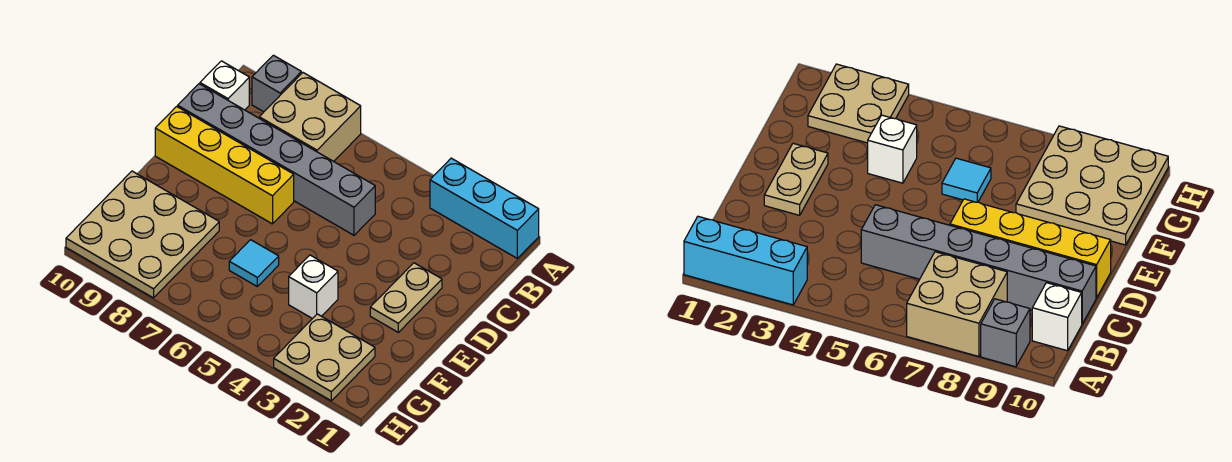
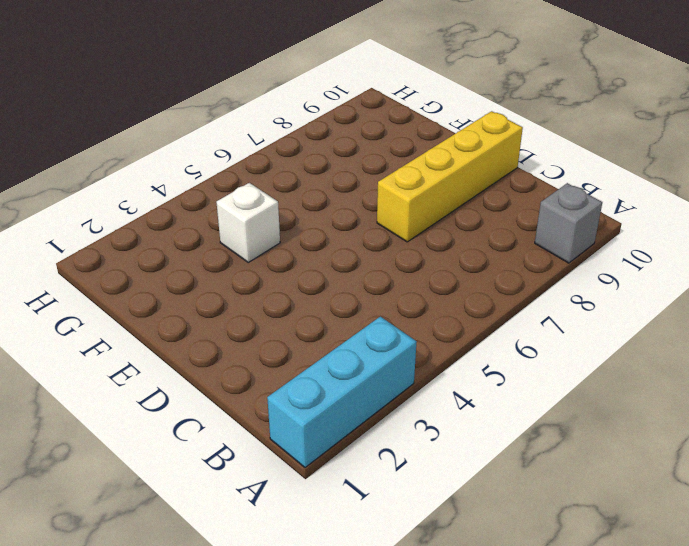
none -> tan brick A7:B8 level 1
none -> white brick B10 level 1

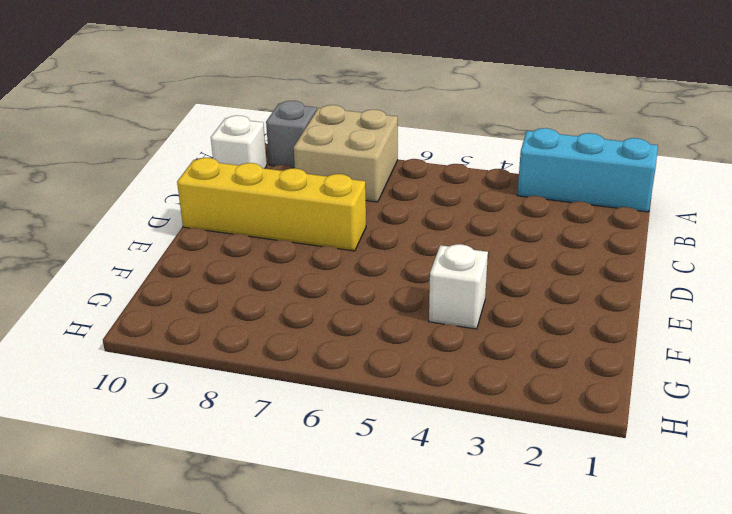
none -> grey brick C5:C10 level 1
none -> tan plate D2:E2 level 1

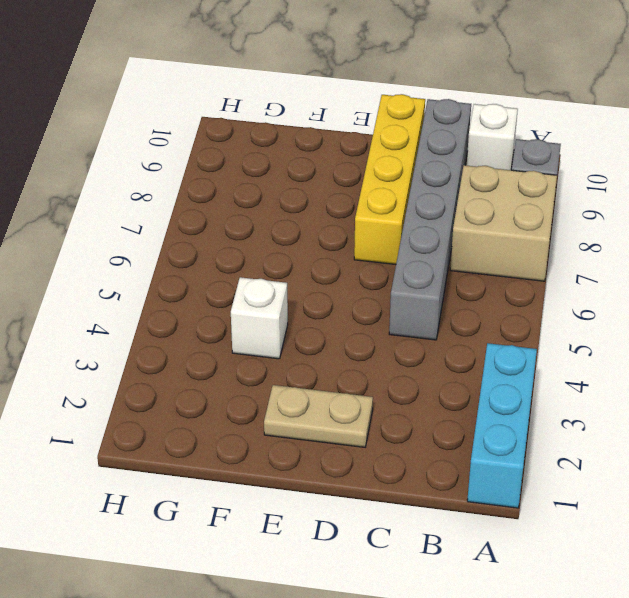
none -> cyan tile F6 level 1
none -> tan plate F8:H10 level 1

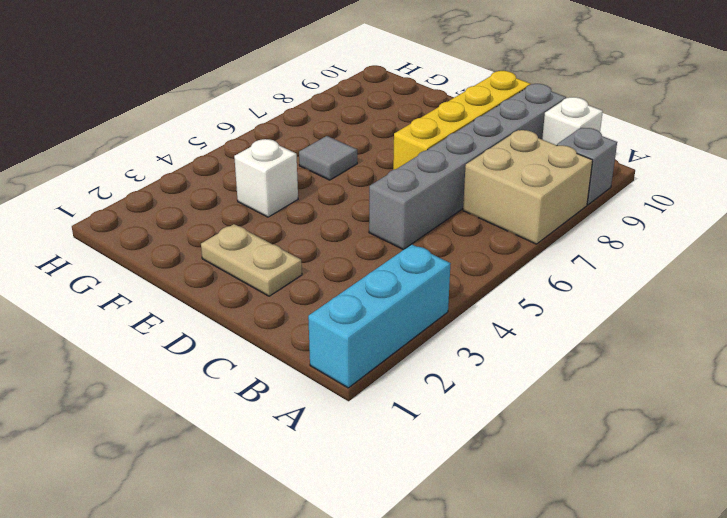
grey tile F6 level 1 -> cyan tile F6 level 1
none -> tan plate F8:H10 level 1
none -> tan plate G2:H3 level 1

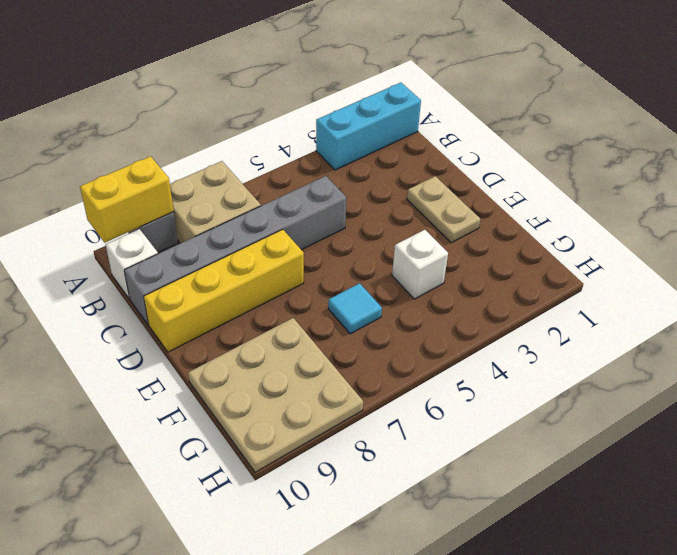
yellow brick A9:A10 level 2 -> none
none -> tan plate G2:H3 level 1

